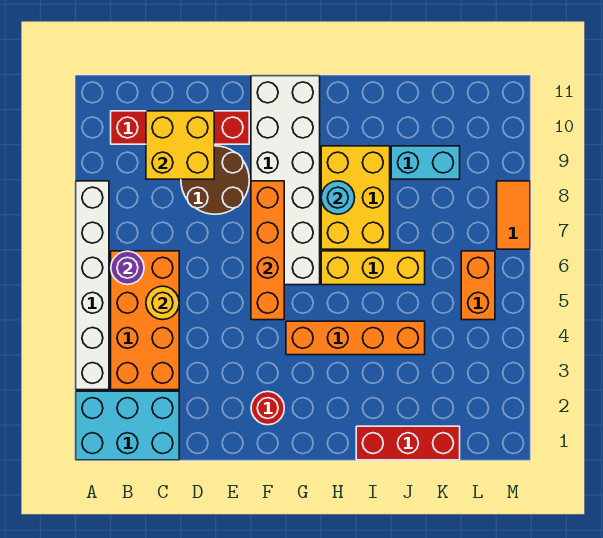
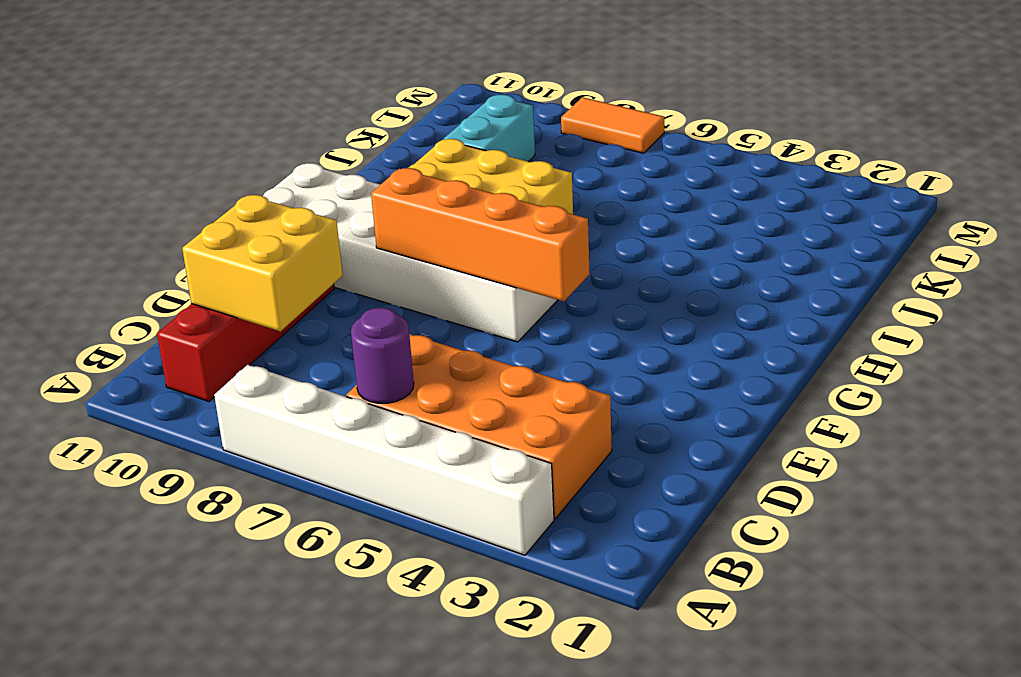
none -> cyan brick A1:C2 level 1
none -> brown round brick D8:E9 level 1
none -> red round brick F2 level 1

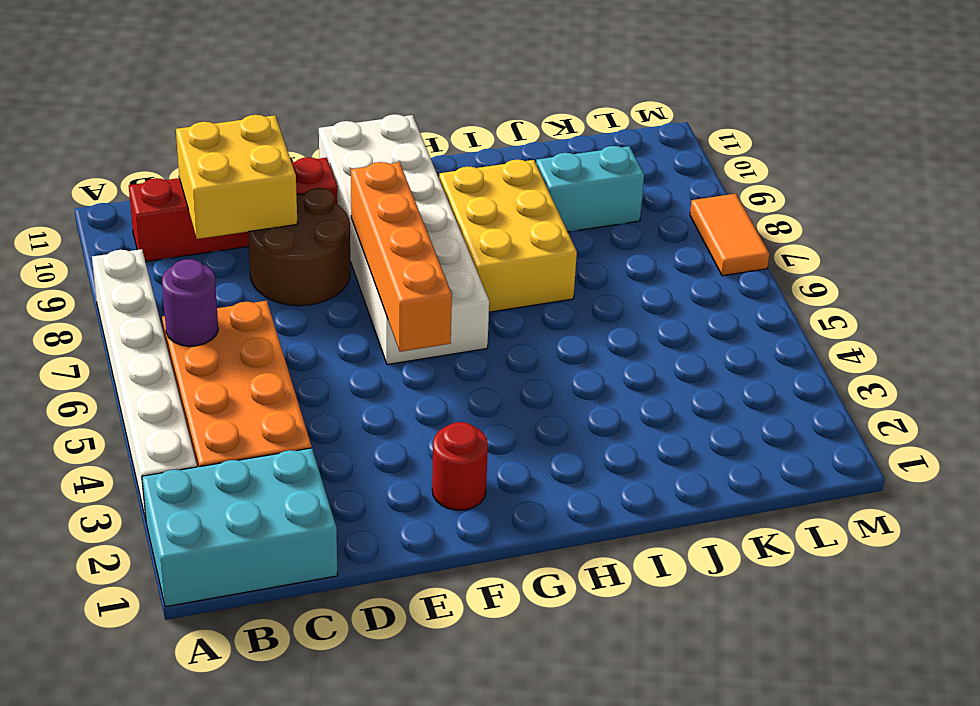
none -> orange brick G4:J4 level 1
none -> yellow brick H6:J6 level 1
none -> red brick I1:K1 level 1

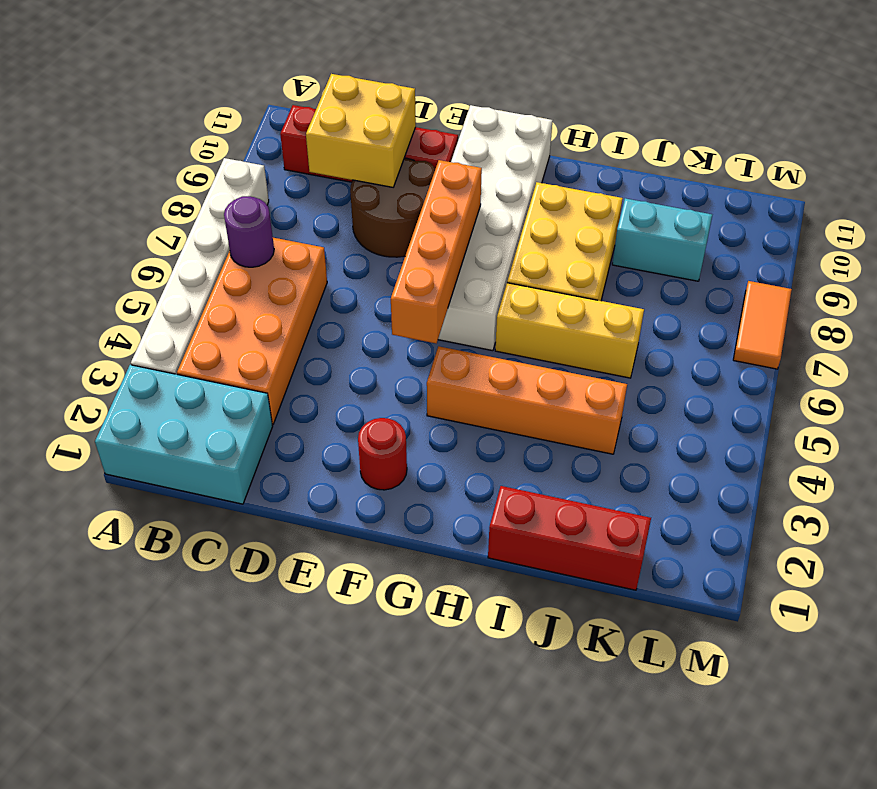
none -> orange brick L5:L6 level 1
none -> yellow round brick C5 level 2
none -> cyan round brick H8 level 2

